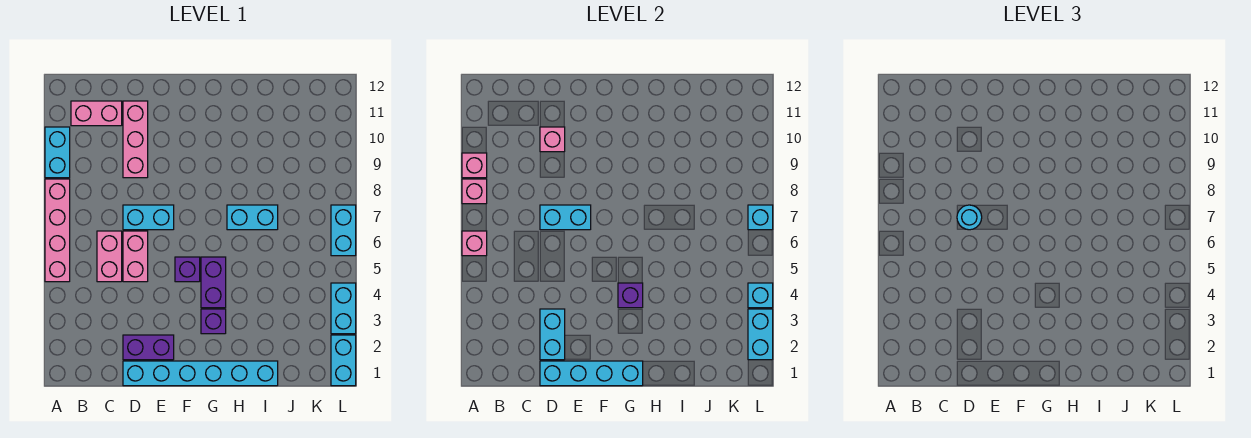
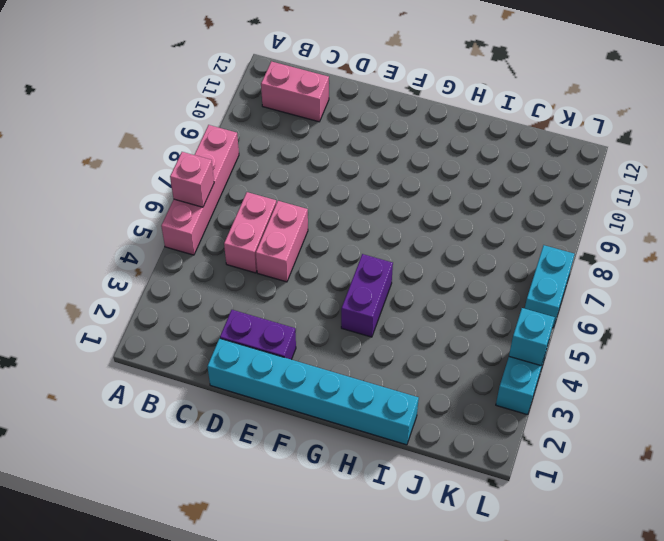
none -> cyan brick A9:A10 level 1
none -> cyan brick D7:E7 level 1
none -> pink brick D9:D11 level 1

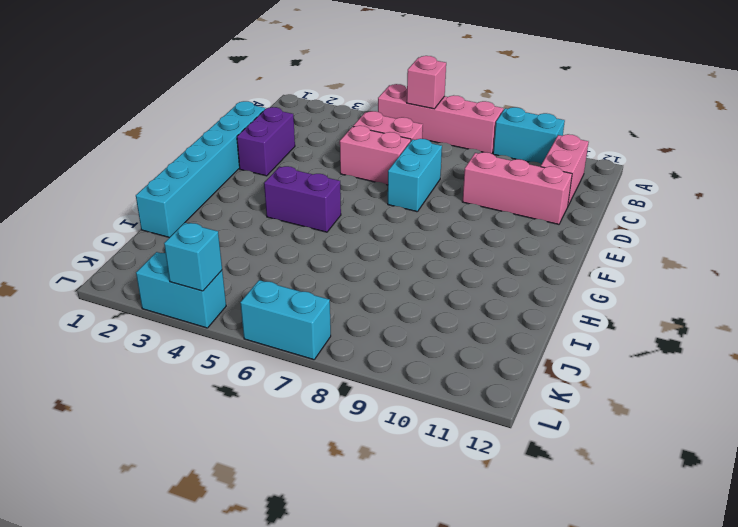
none -> purple brick F5 level 1
none -> purple brick G3 level 1
none -> cyan brick H7:I7 level 1

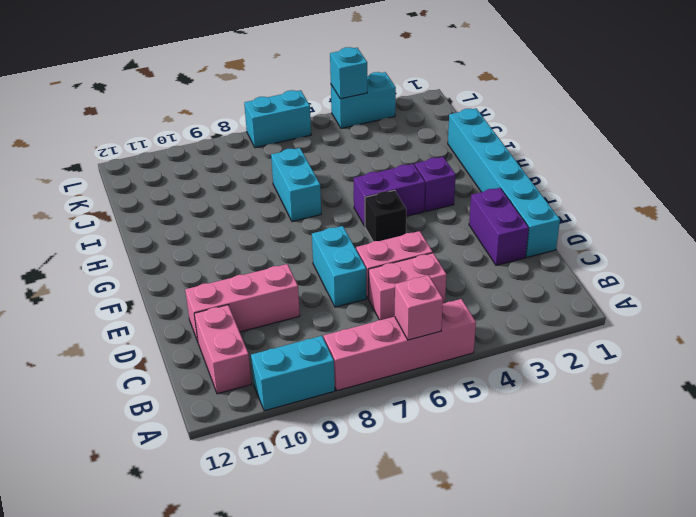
black brick F5 level 1 -> purple brick F5 level 1
none -> cyan brick L1:L2 level 1
none -> pink brick A8 level 2
none -> pink brick A9 level 2

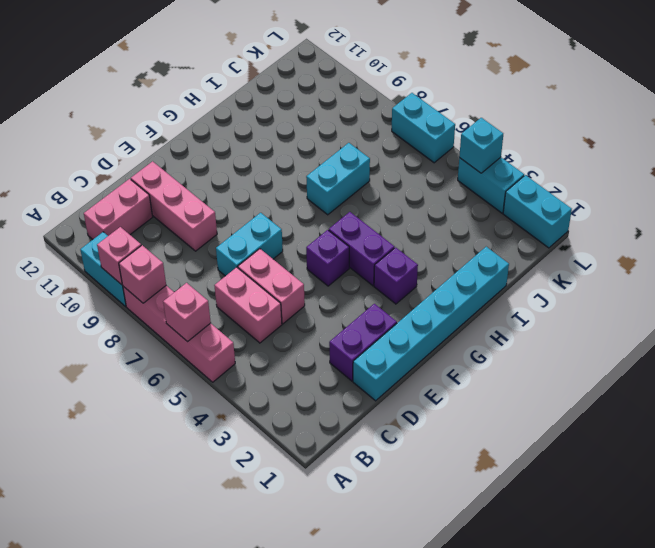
none -> cyan brick D1:G1 level 2
none -> cyan brick D2:D3 level 2
none -> cyan brick D7:E7 level 2

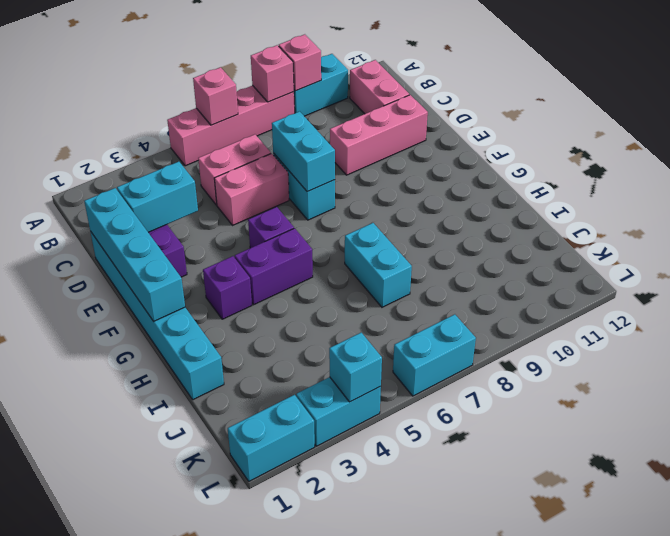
none -> pink brick D10 level 2
none -> purple brick G4 level 2
none -> cyan brick L2:L3 level 2

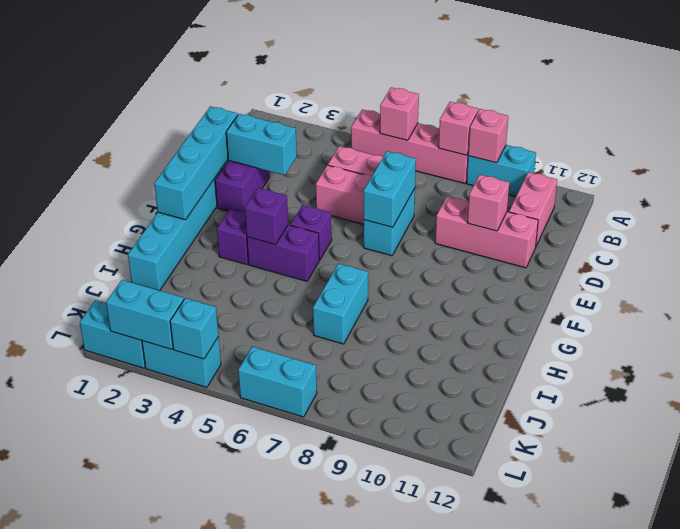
none -> cyan brick L7 level 2
none -> cyan round brick D7 level 3

